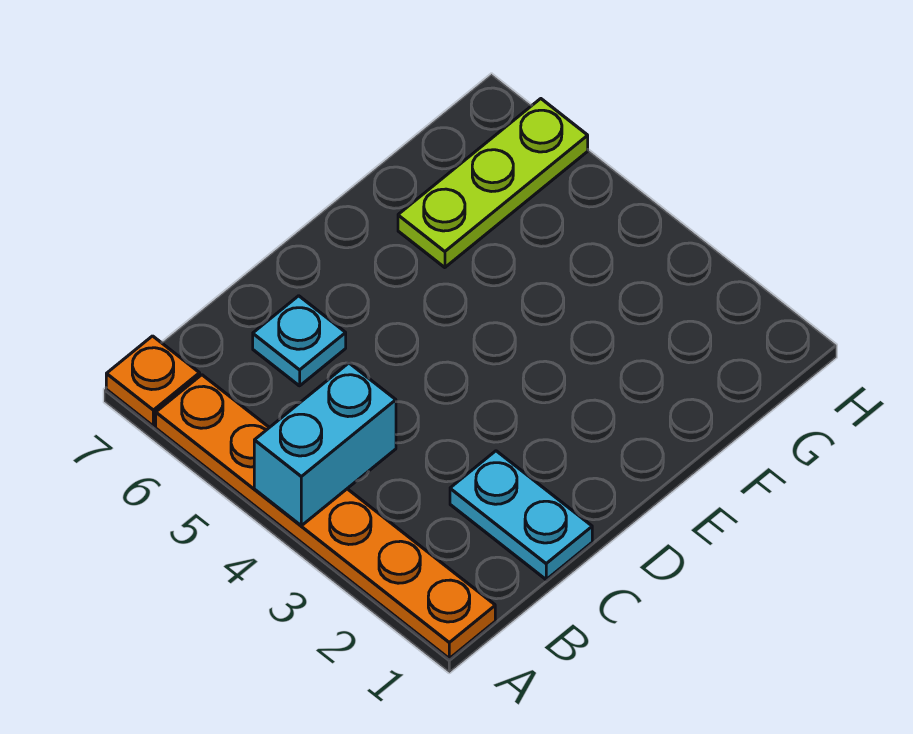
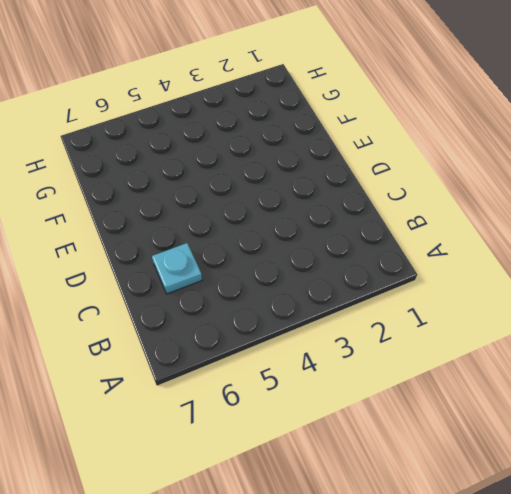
none -> orange plate A1:A6 level 1
none -> orange plate A7 level 1

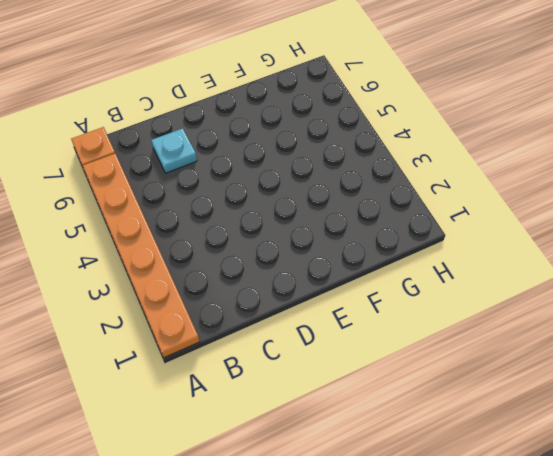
none -> cyan plate C1:C2 level 1
none -> lime plate F6:H6 level 1

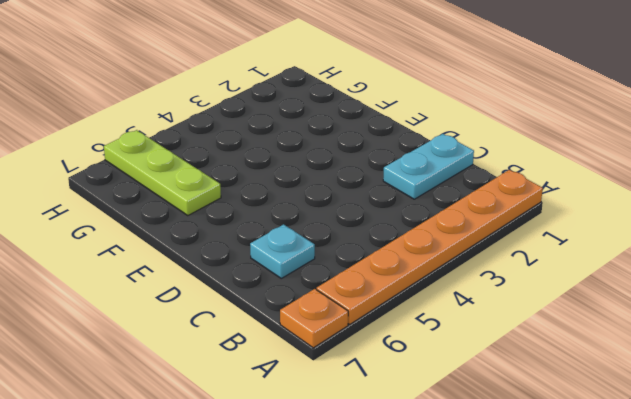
none -> cyan brick A4:B4 level 2

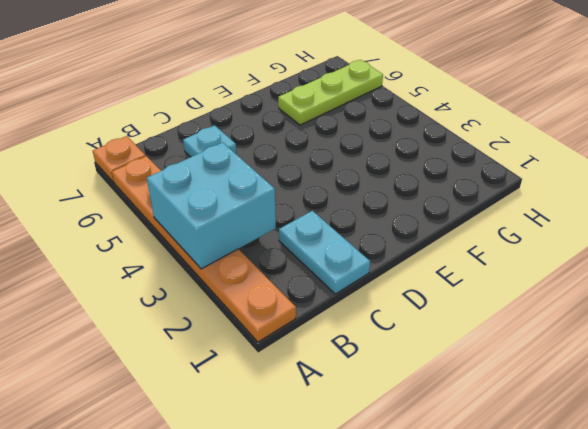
cyan brick A3:B4 level 2 -> cyan brick A4:B4 level 2

